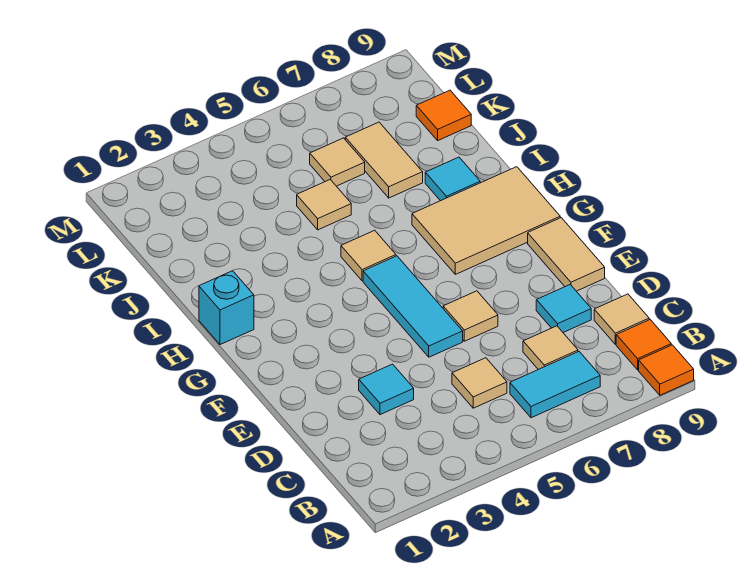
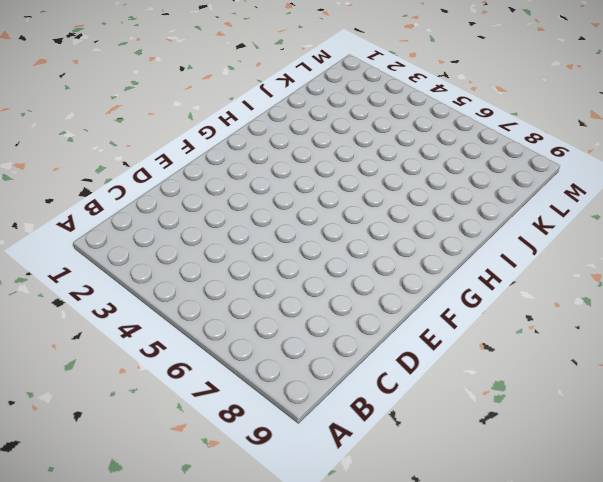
none -> orange tile A9 level 1
none -> cyan tile B6:B7 level 1
none -> orange tile B9 level 1

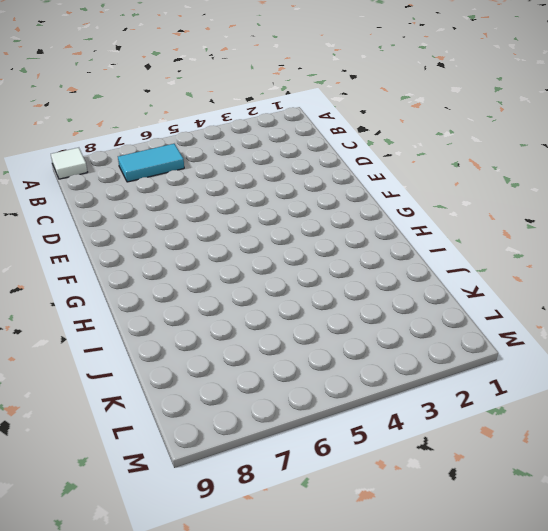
white tile A9 level 1 -> orange tile A9 level 1
none -> orange tile B9 level 1
none -> tan tile C5 level 1
none -> tan tile C7 level 1

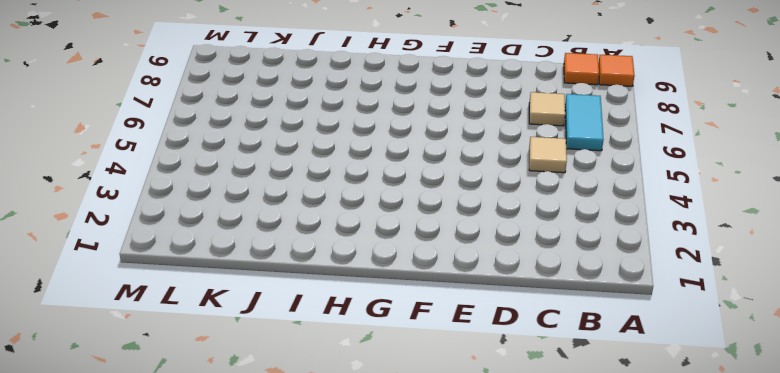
none -> tan tile C9 level 1
none -> cyan tile D3 level 1
none -> cyan tile D8 level 1

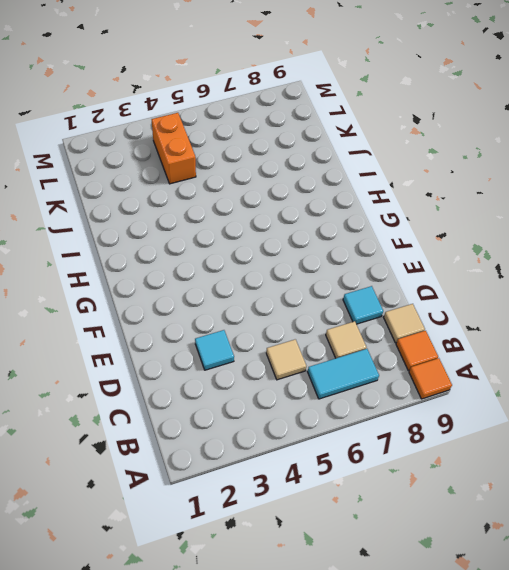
orange brick K4:L4 level 1 -> none
none -> cyan tile E5:G5 level 1
none -> tan tile E6 level 1
none -> tan tile E9:F9 level 1

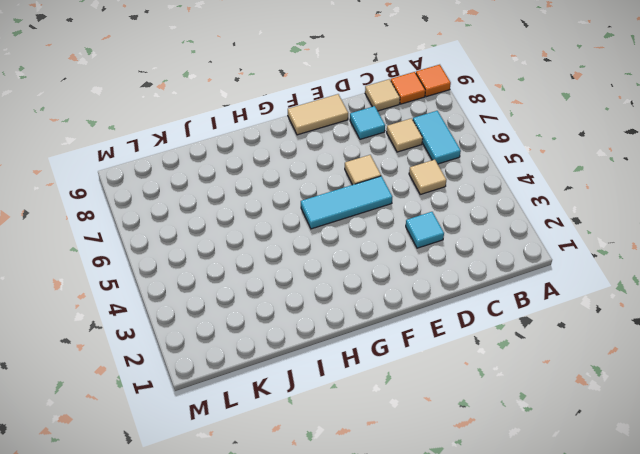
none -> tan tile G7:H9 level 1
none -> cyan brick H1 level 1
none -> tan tile H5 level 1

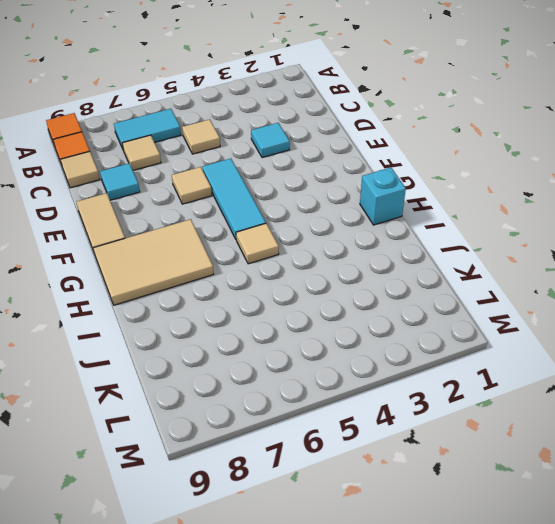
none -> cyan tile I8 level 1
none -> tan tile J5 level 1
none -> tan tile J7:K7 level 1

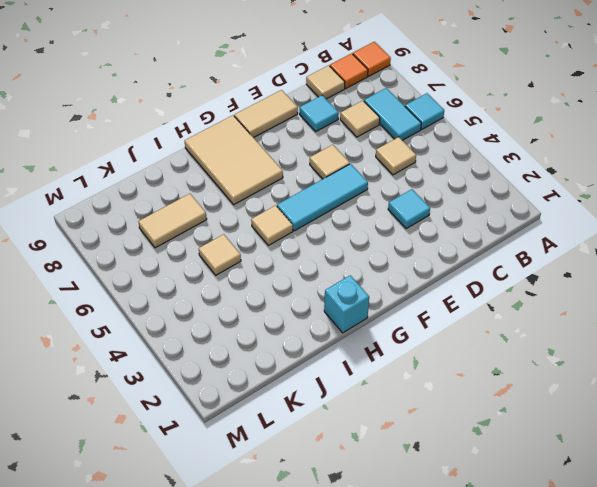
cyan tile A6 level 1 -> cyan tile I8 level 1
none -> tan tile K6 level 1
none -> orange tile K9 level 1

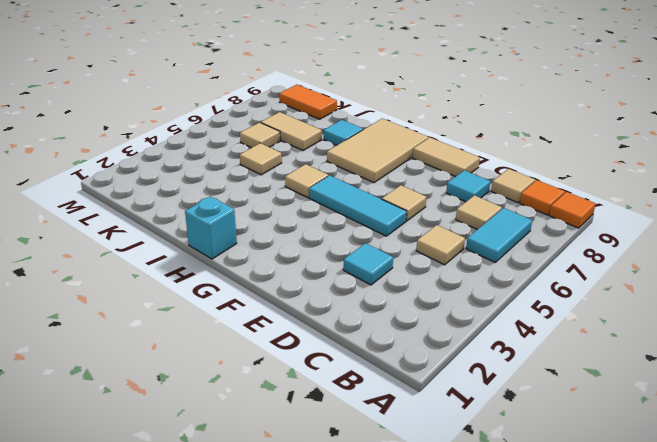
orange tile K9:L9 level 1 -> orange tile K9 level 1

